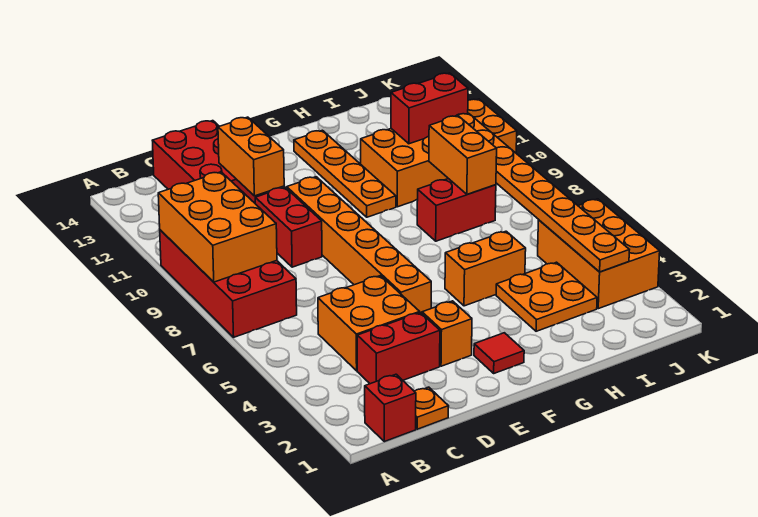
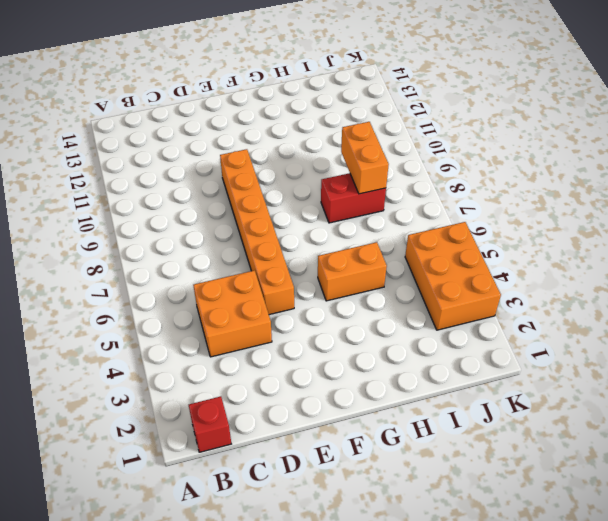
none -> red brick A7:B10 level 1
none -> orange plate C1 level 1
none -> red brick C3:D3 level 1

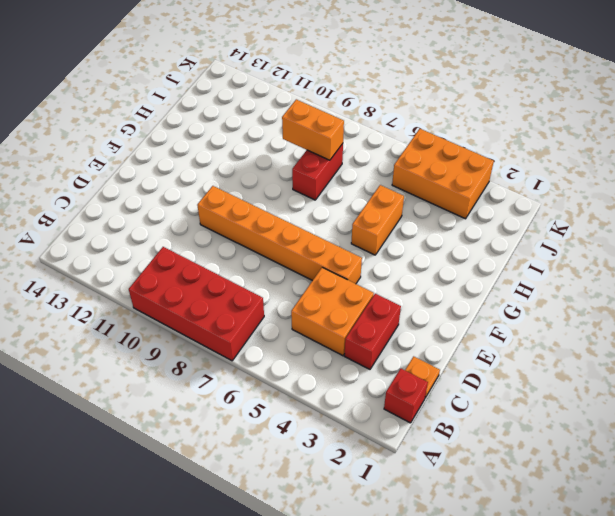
none -> red brick C12:D14 level 1
none -> red brick D9:D10 level 1
none -> orange brick E3 level 1

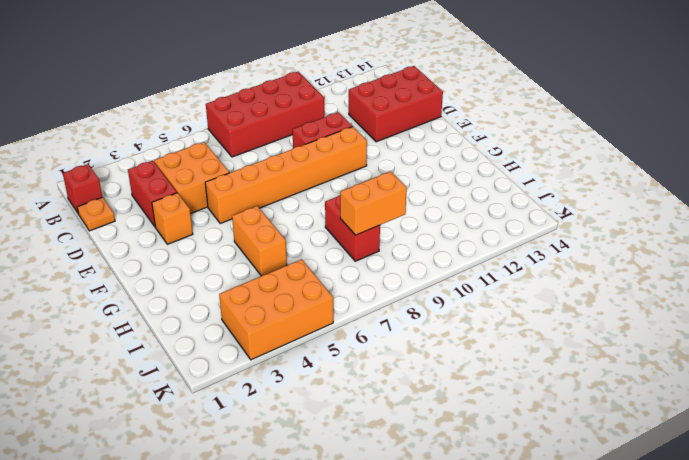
none -> red tile F2 level 1
none -> orange plate G10:G13 level 1
none -> orange plate H3:I4 level 1

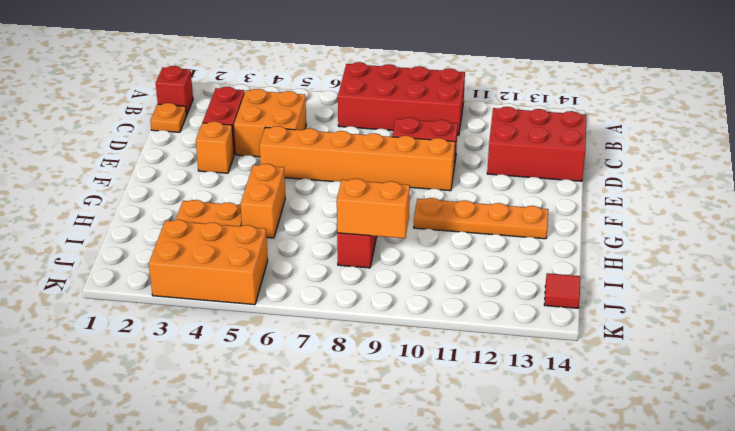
red tile J14 level 1 -> red tile F2 level 1
none -> orange brick H10:K11 level 1
none -> orange brick A8:B10 level 2
none -> orange brick D11:D12 level 2

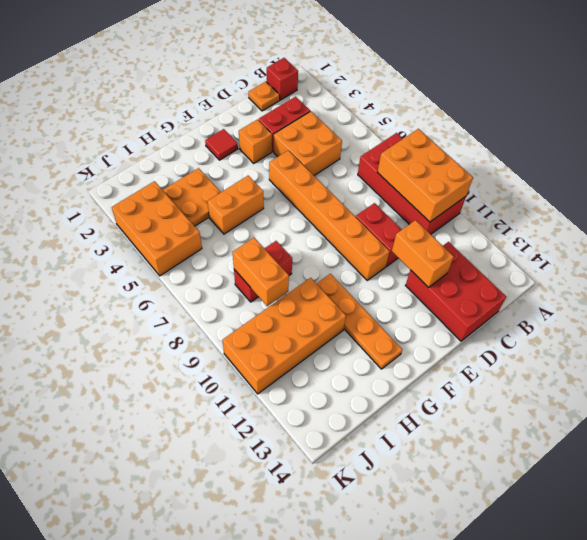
none -> red brick I11:J11 level 2
none -> orange plate J3:J10 level 2

